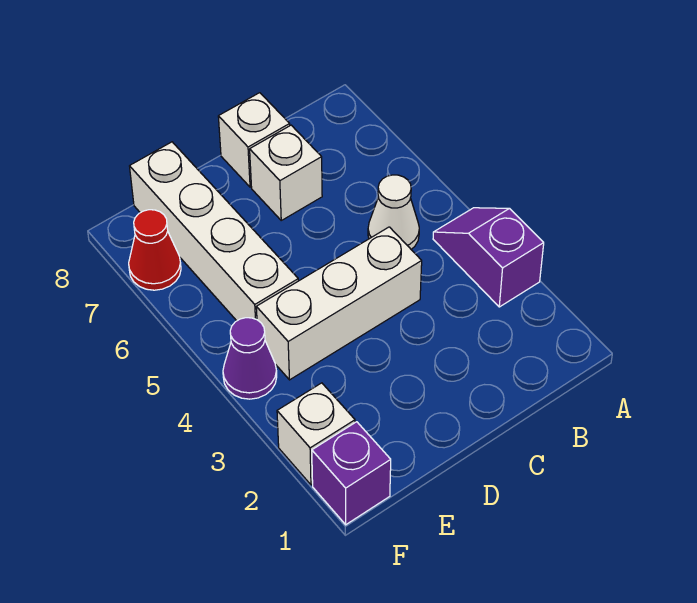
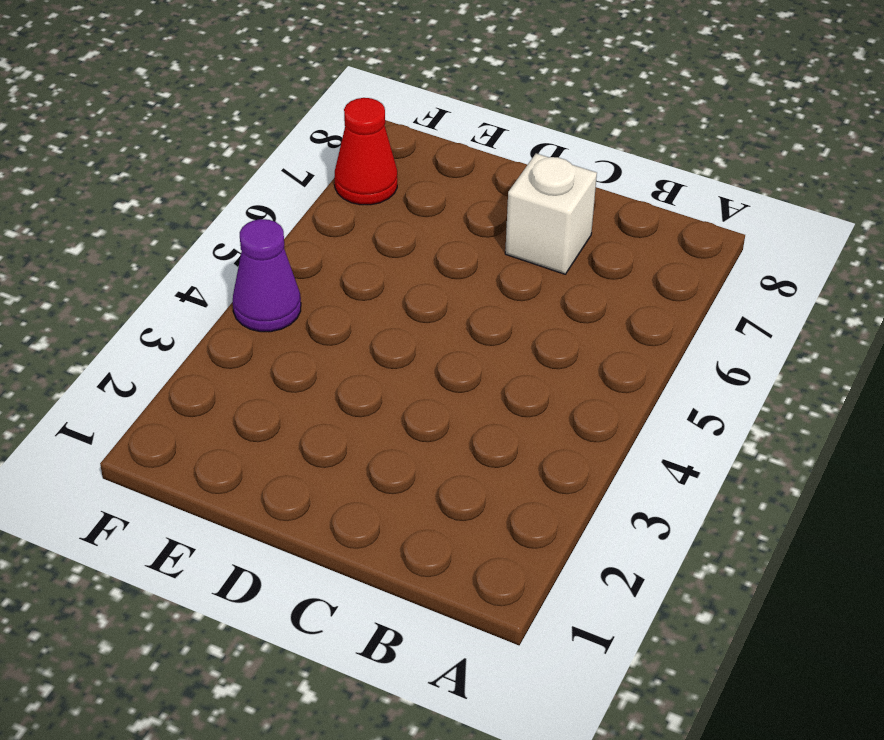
none -> purple slope A3:A4 level 1 top 3
none -> white cone B5 level 1

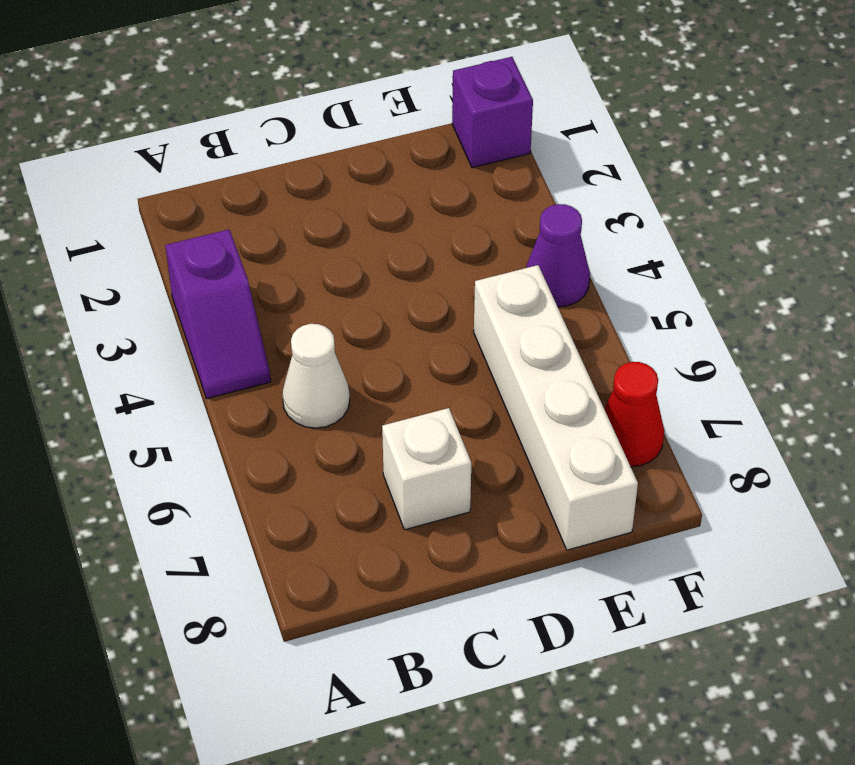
none -> white brick C4:E4 level 1
none -> white brick C8 level 1

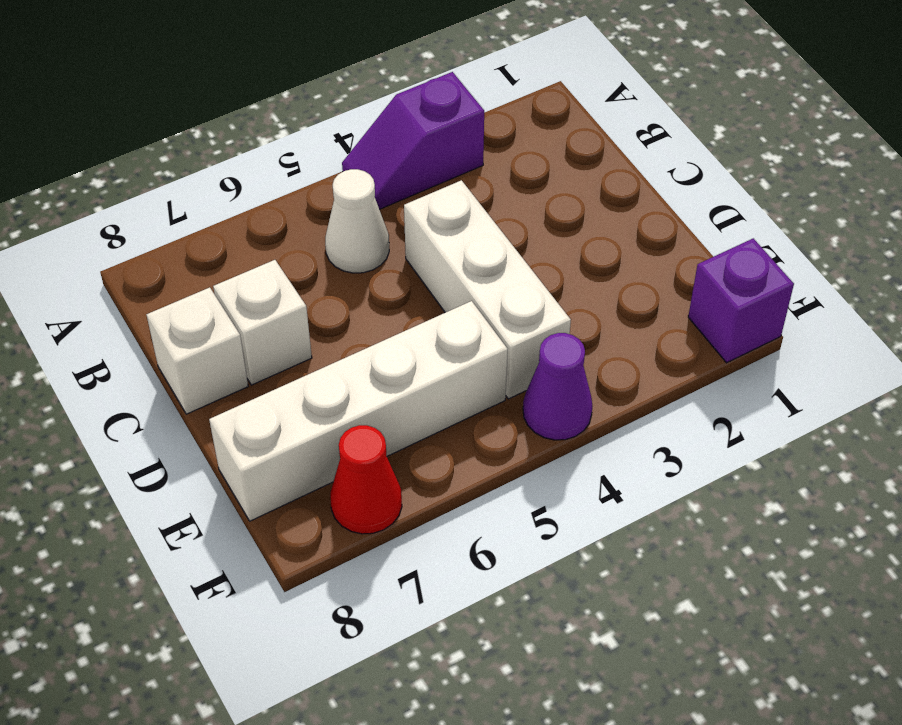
none -> white brick F2 level 1

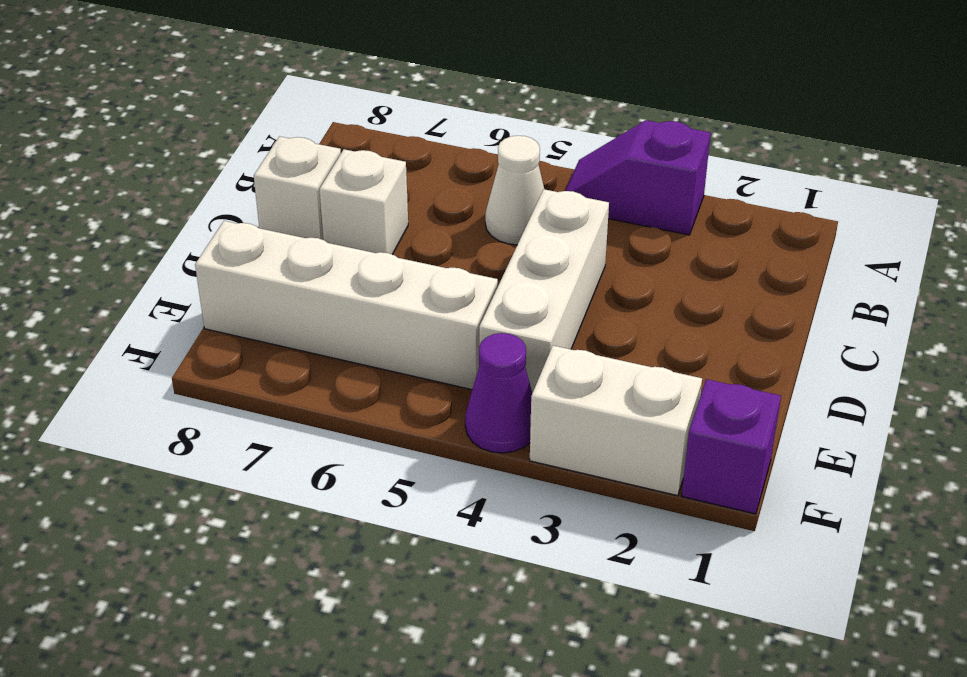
white brick F2:F3 level 1 -> white brick F2 level 1
none -> red cone F7 level 1

